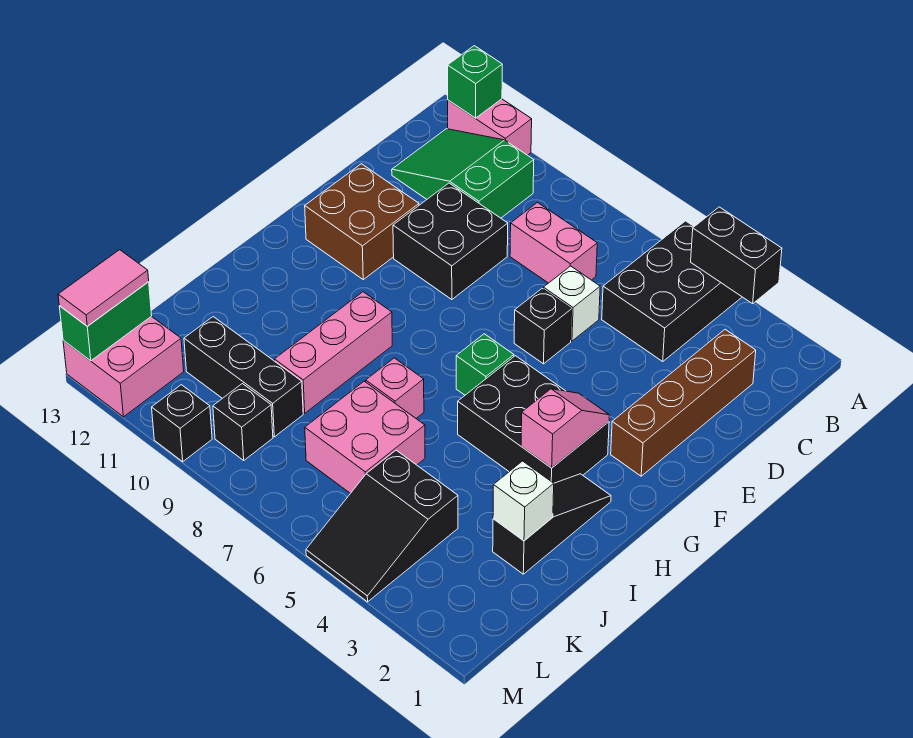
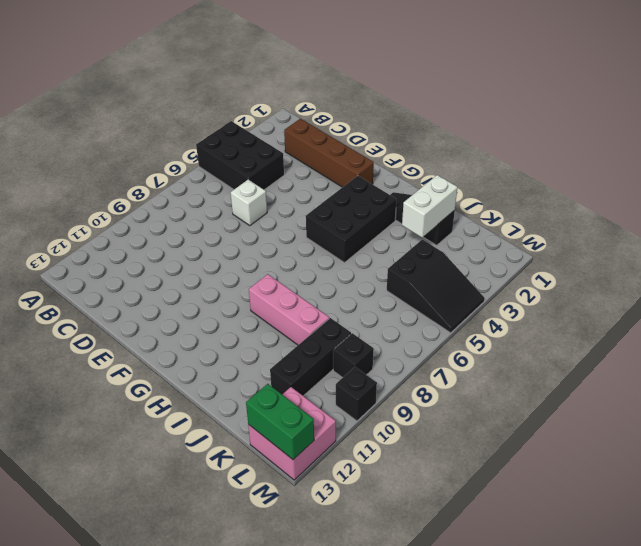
white brick J2:J3 level 2 -> white brick J2 level 2
none -> pink brick A11:A12 level 1
none -> green slope B10:C12 level 1 top 10
none -> pink brick C7:C8 level 1

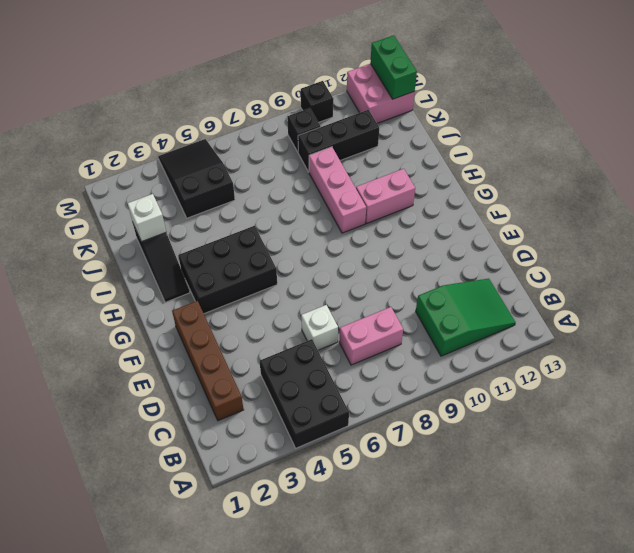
pink brick H10:H11 level 1 -> pink brick A11:A12 level 1
none -> black brick D9:E10 level 1
none -> black brick E6 level 1
none -> brown brick E11:F12 level 1

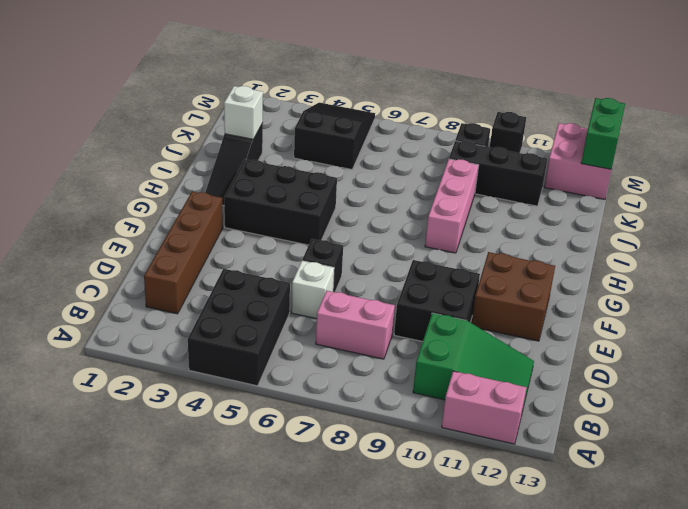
none -> green brick G6 level 1
none -> pink brick I7 level 1
none -> pink brick J6:K7 level 1

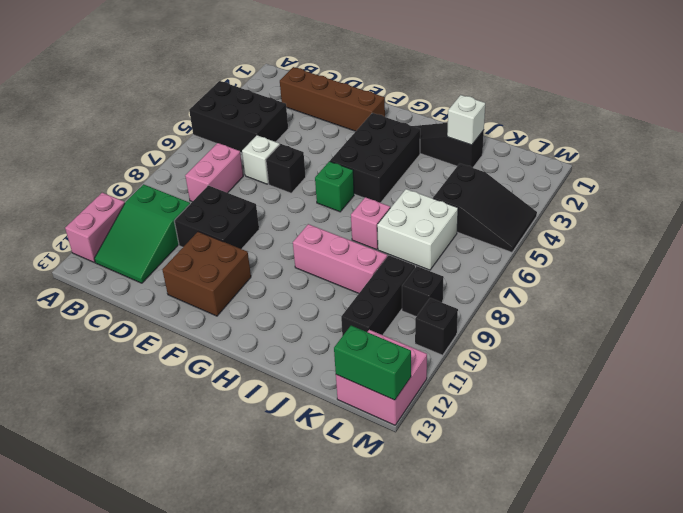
white brick J6:K7 level 1 -> pink brick J6:K7 level 1
none -> black brick A3:A4 level 2
none -> green brick A12 level 2
none -> pink slope G3:H3 level 2 top H

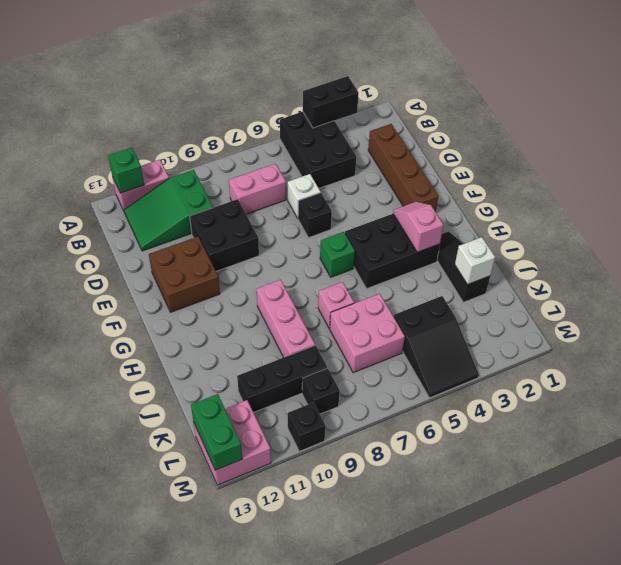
none -> pink tile L13:M13 level 3

